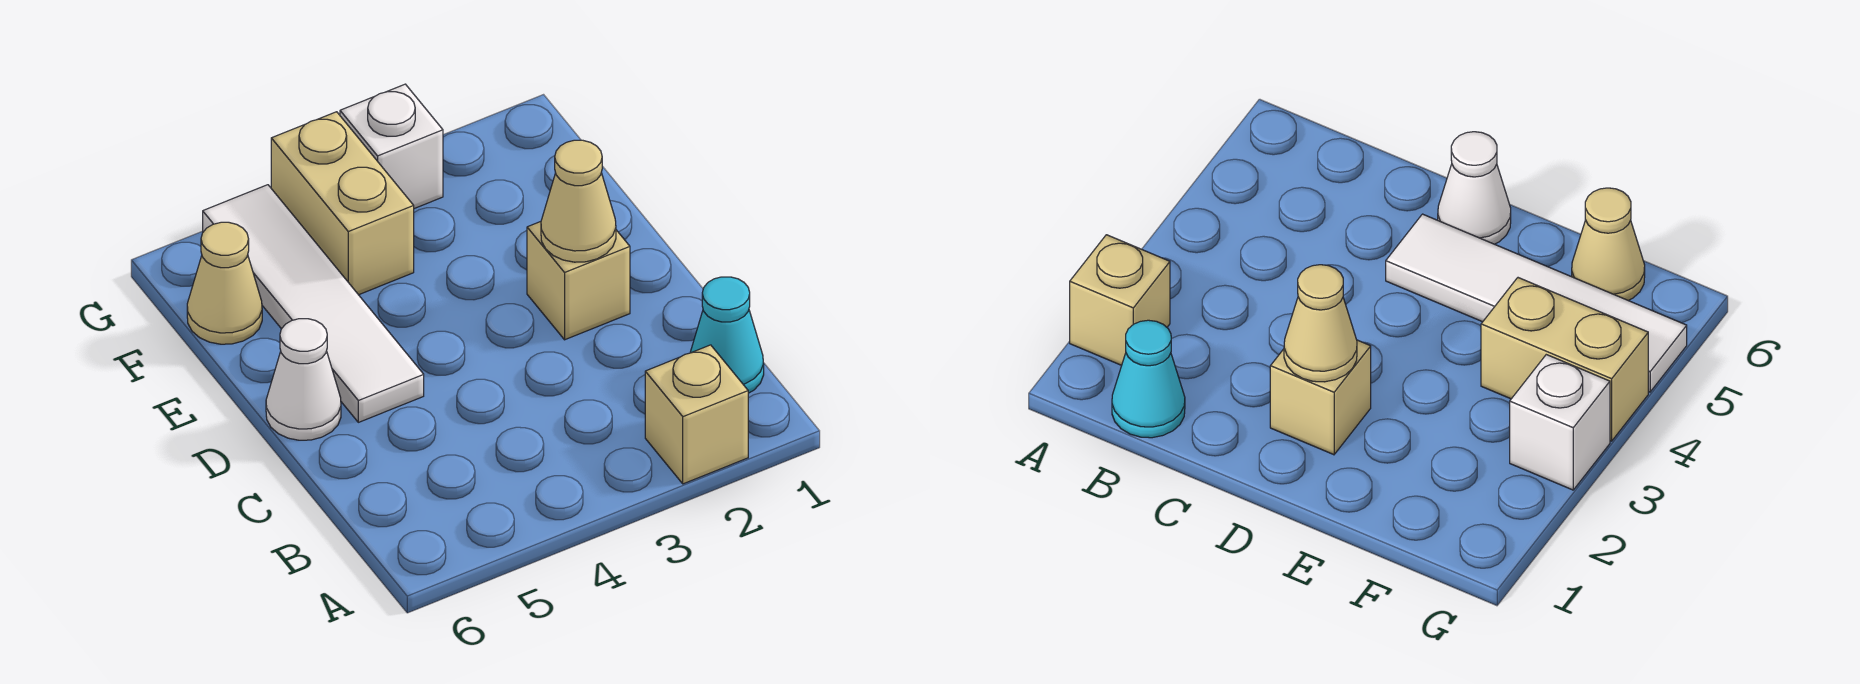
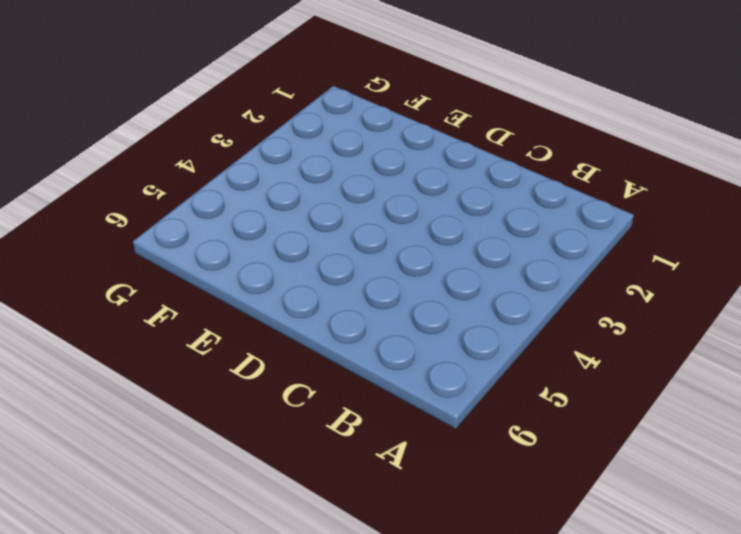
none -> tan brick A2 level 1
none -> cyan cone B1 level 1

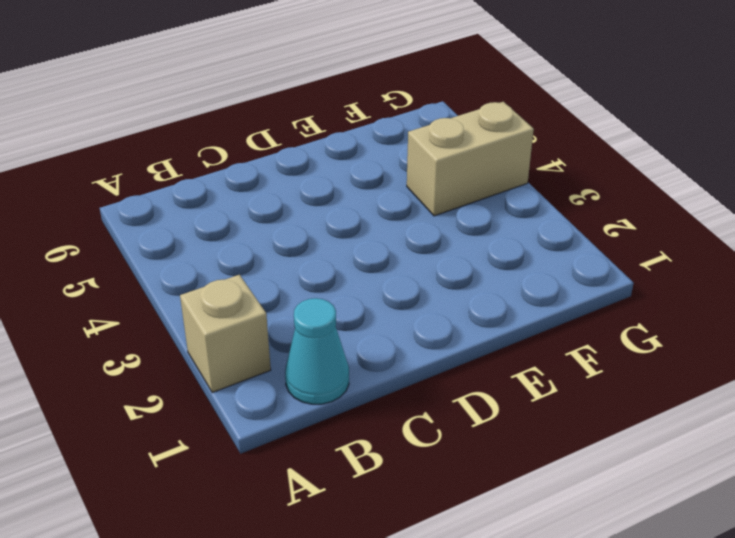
none -> tan brick D2 level 1
none -> white tile D5:G5 level 1

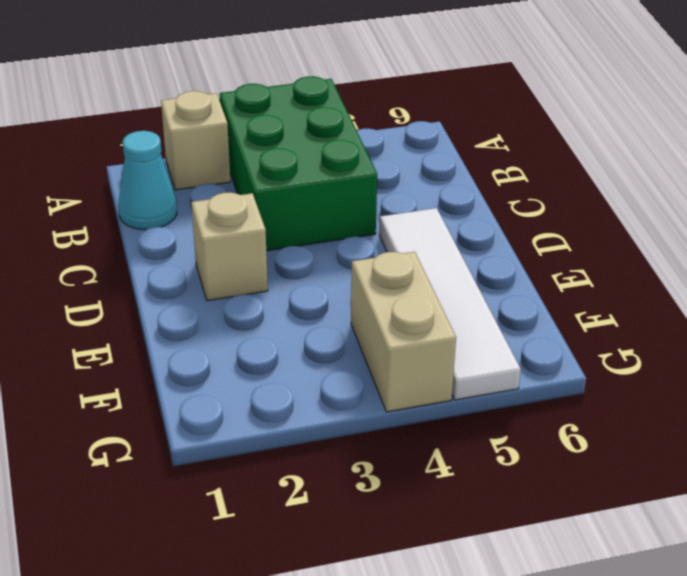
green brick A3:C4 level 1 -> none
none -> white cone D6 level 1
none -> tan cone F6 level 1

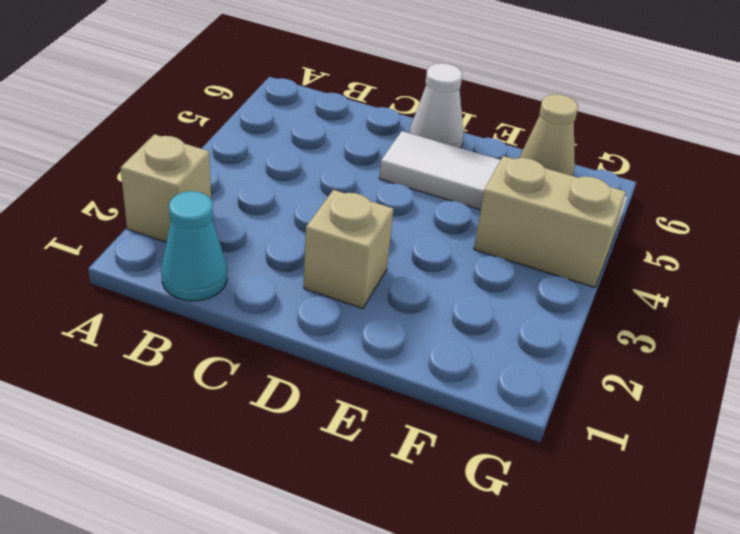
none -> white brick G3 level 1
none -> tan cone D2 level 2

